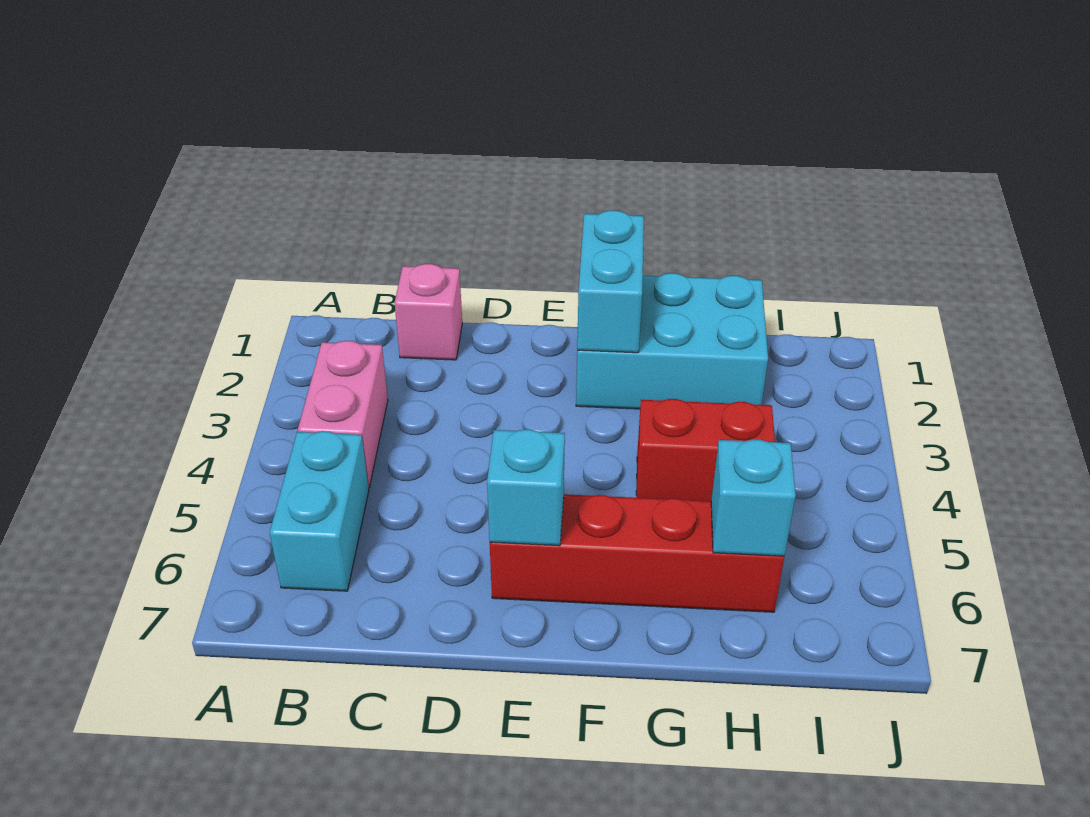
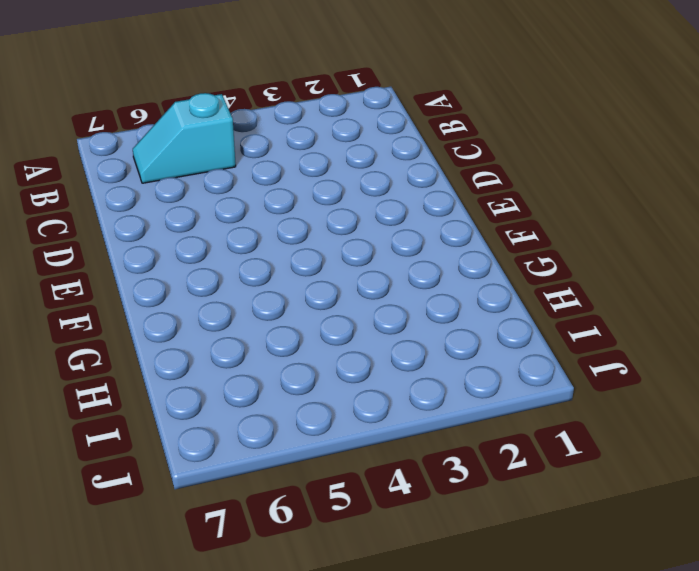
cyan slope B5:B6 level 1 top 5 -> cyan brick B5:B6 level 1
none -> pink brick B3:B4 level 1
none -> pink brick C1 level 1

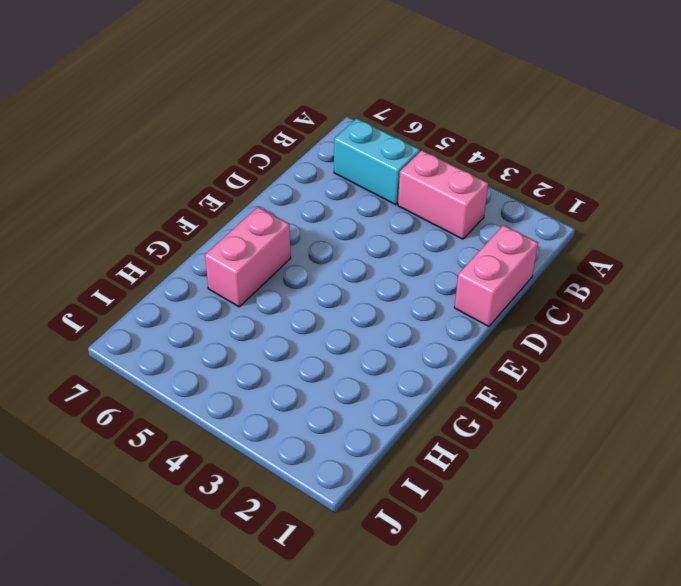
pink brick C1:D1 level 1 -> pink brick C1 level 1
pink brick F6:G6 level 1 -> red brick E6:H6 level 1
none -> cyan brick F1:H2 level 1
none -> red brick G4:H4 level 1

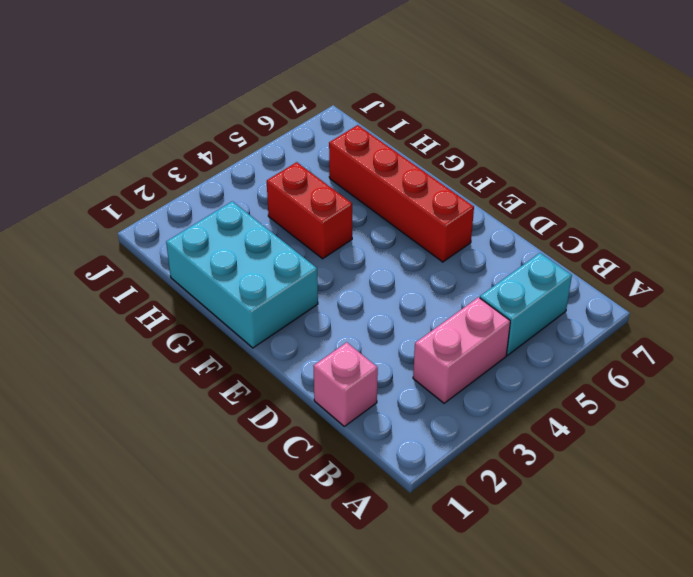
none -> cyan brick E6 level 2
none -> cyan brick F1:F2 level 2

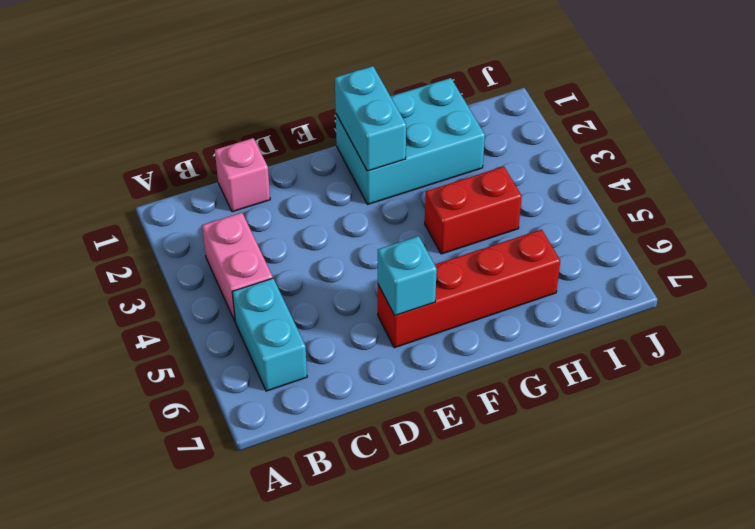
none -> cyan brick H6 level 2

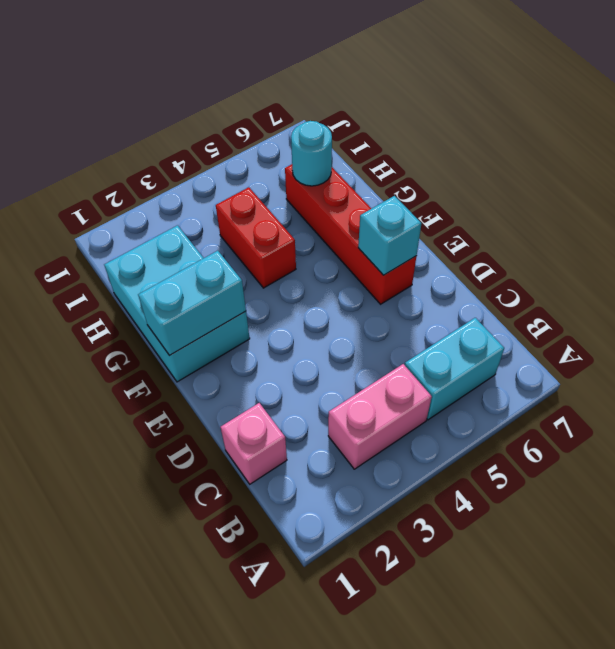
cyan round brick H6 level 2 -> cyan brick H6 level 2

